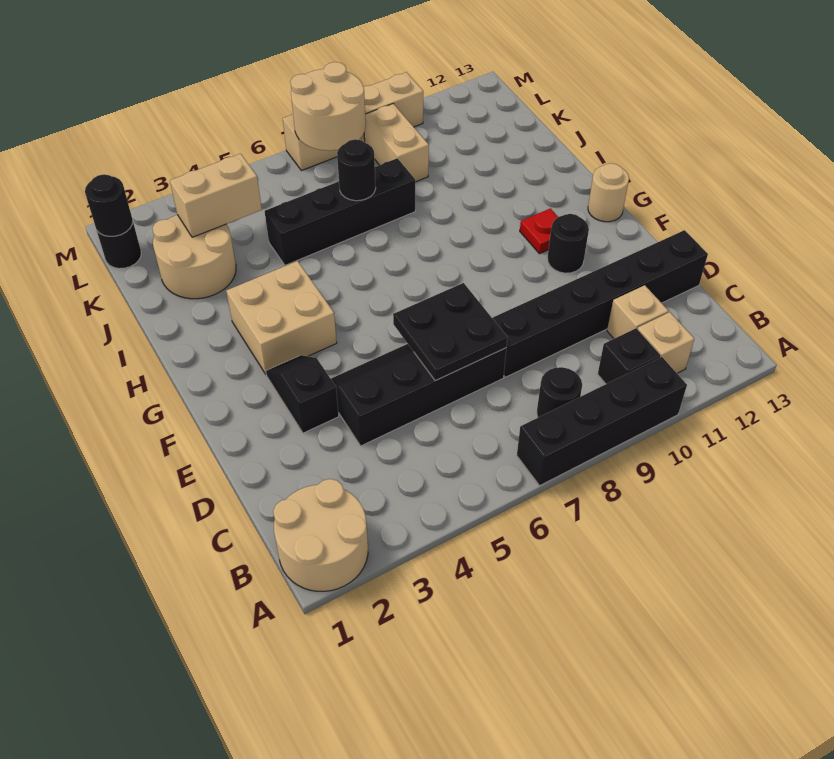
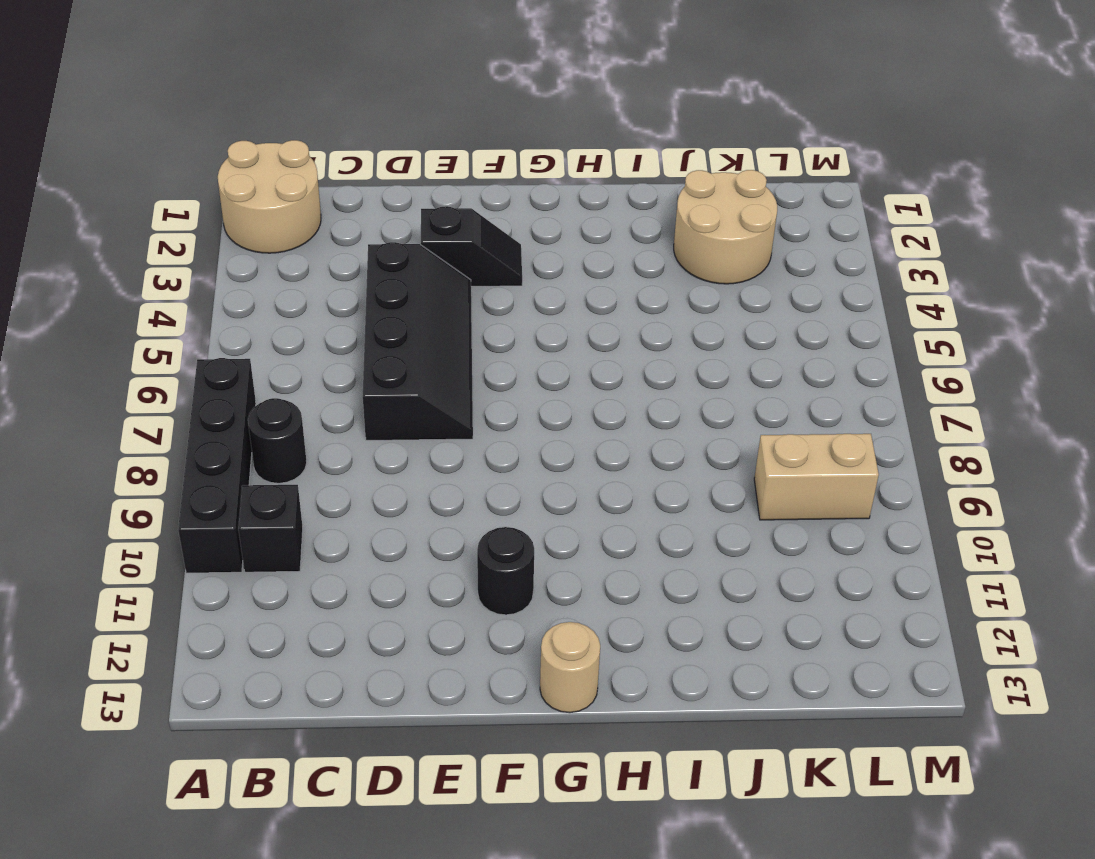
none -> tan brick B11 level 1
none -> tan brick C11 level 1
none -> black brick D8:D13 level 1

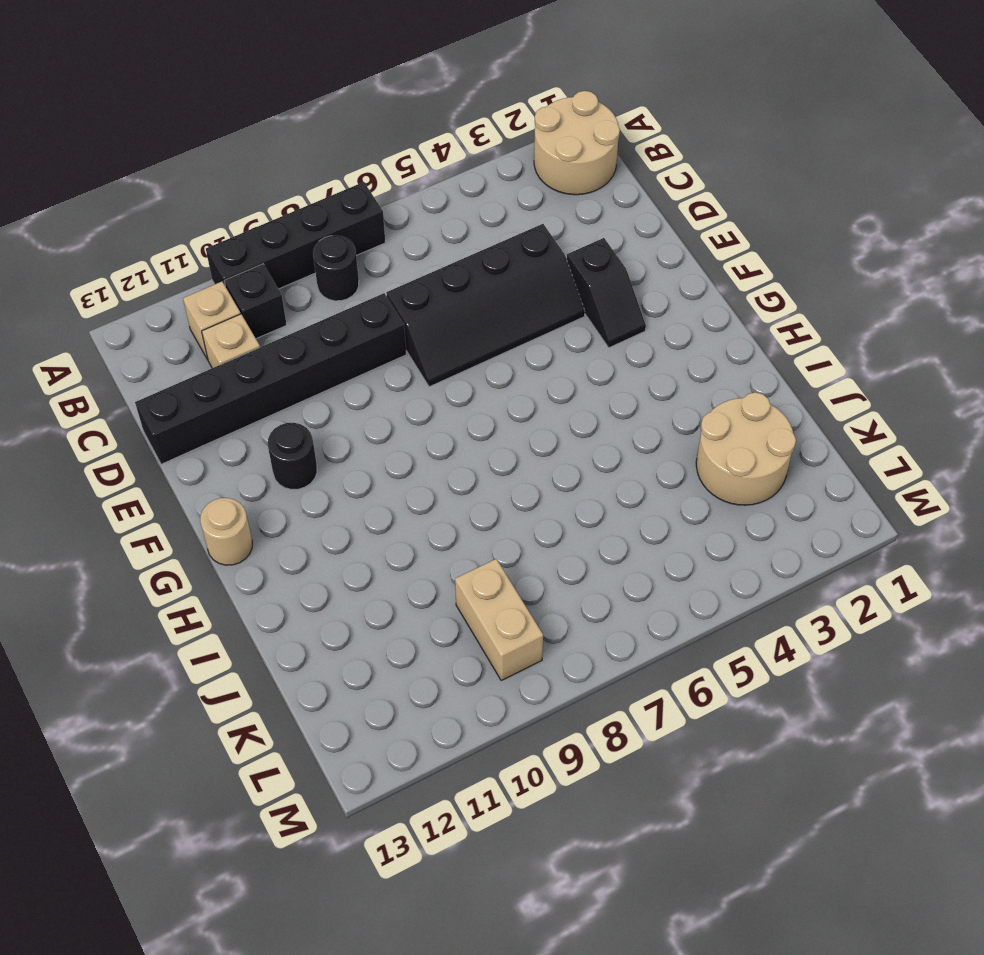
none -> tan brick G3:H4 level 1
none -> red plate G11 level 1
none -> black brick J5:J8 level 1

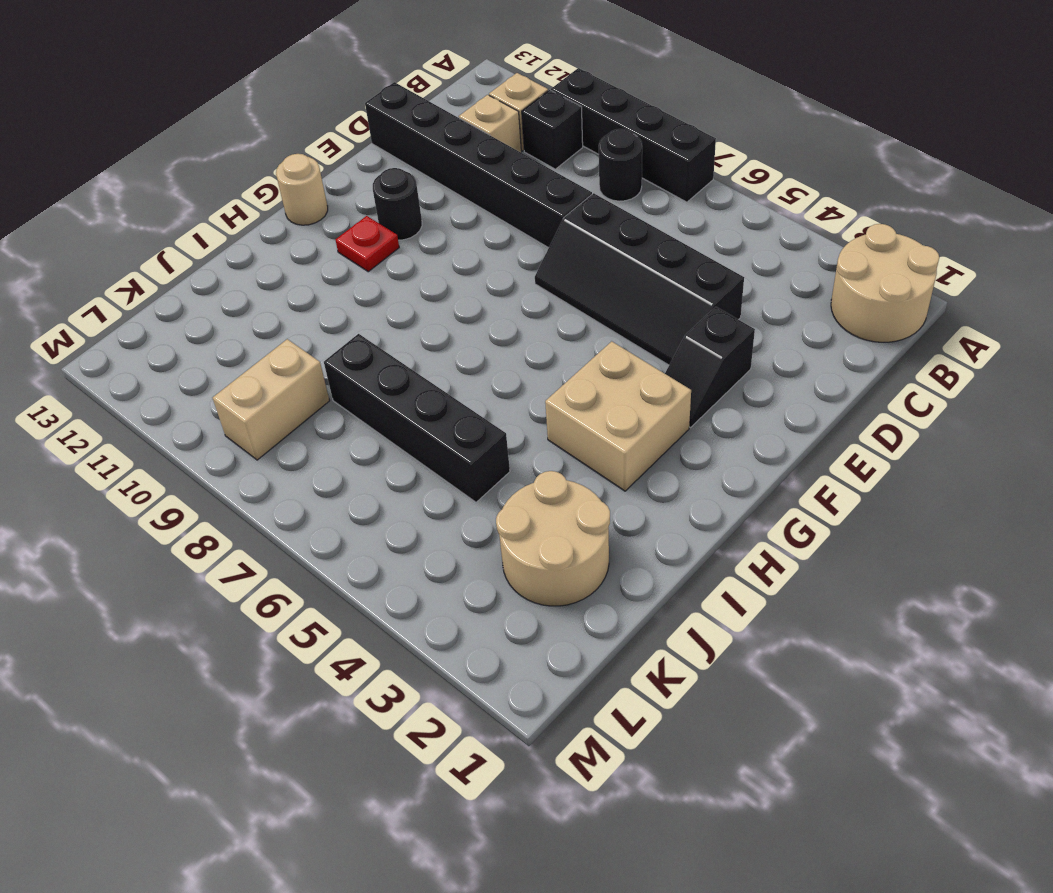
none -> black round brick L1 level 1
none -> tan brick M7:M10 level 1
none -> black plate D6:E7 level 2

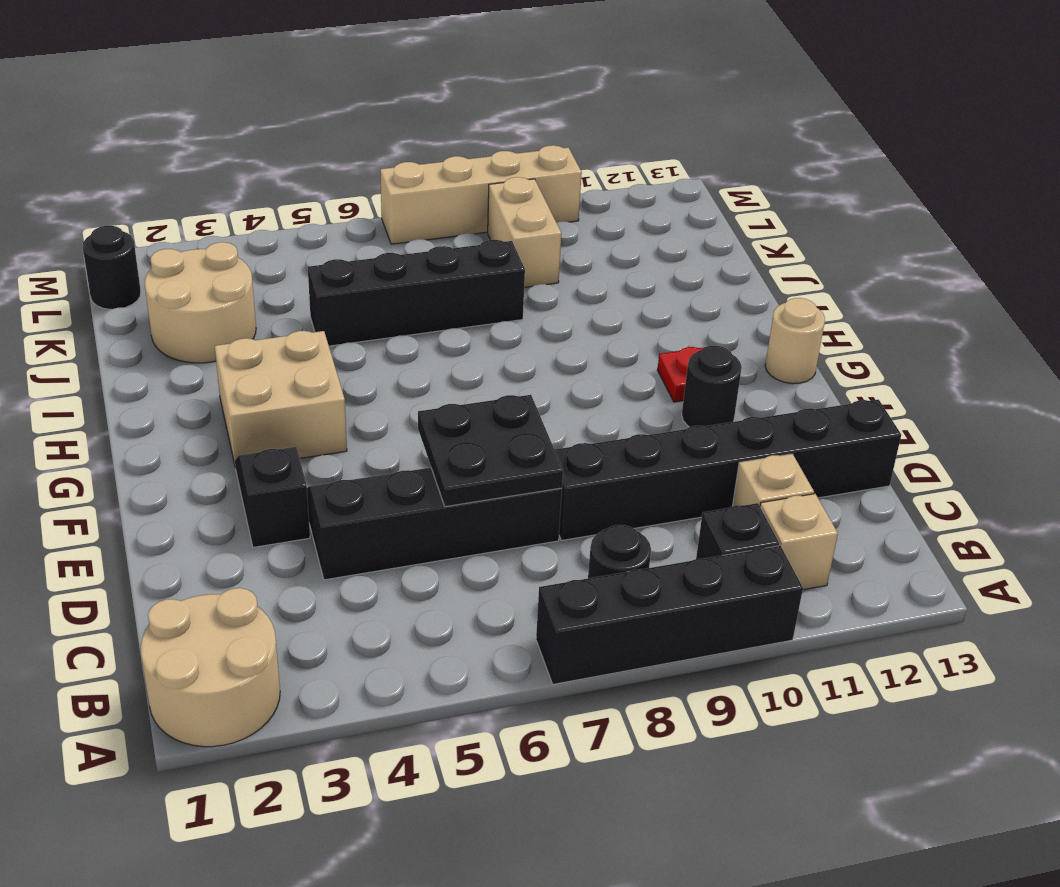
none -> black round brick J7 level 2
none -> tan brick K3:K4 level 2
none -> black round brick L1 level 2

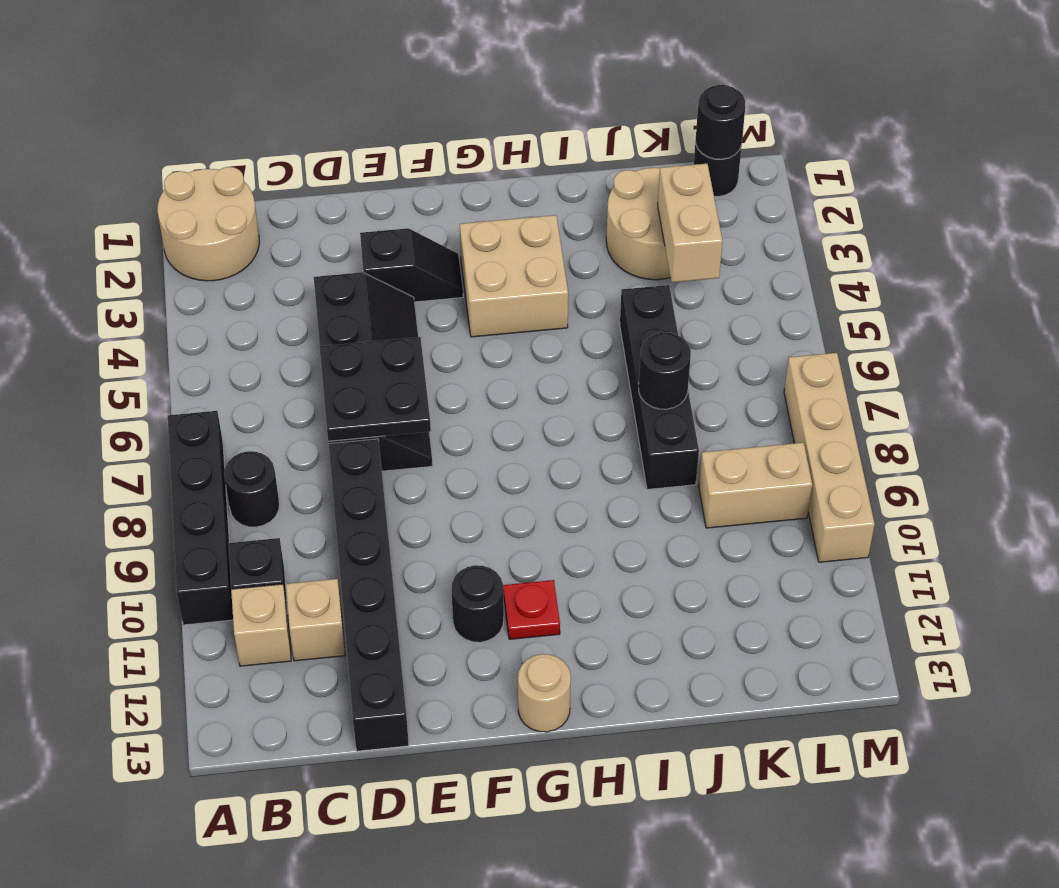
none -> tan round brick L7:M8 level 2

